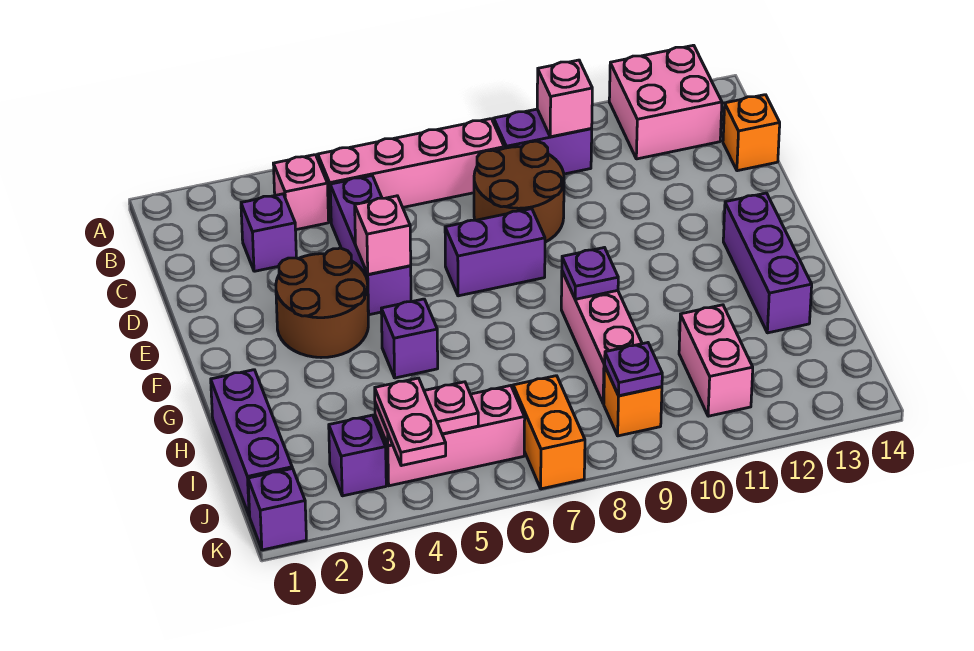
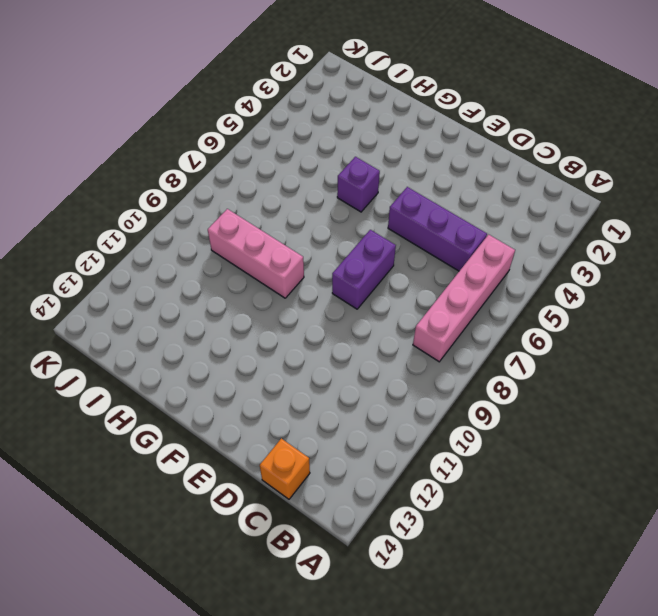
none -> pink brick A12:B13 level 1
none -> pink brick B4 level 1
none -> purple brick B9:B10 level 1

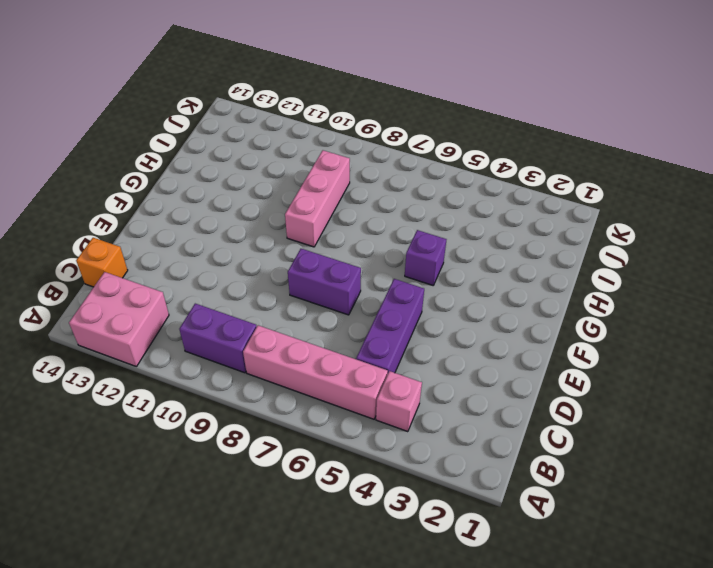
none -> purple brick C3 level 1
none -> brown round brick C8:D9 level 1
none -> brown round brick E3:F4 level 1

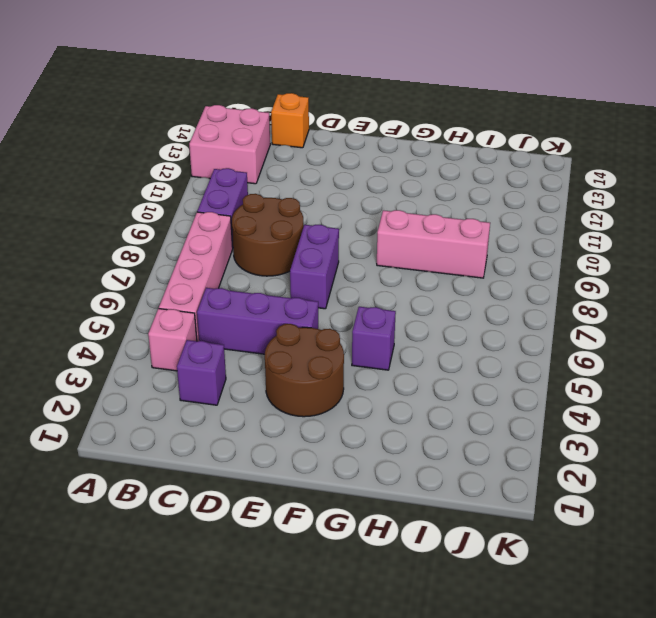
none -> purple brick F13:H13 level 1
none -> purple brick H1:J1 level 1
none -> pink brick I11:J11 level 1

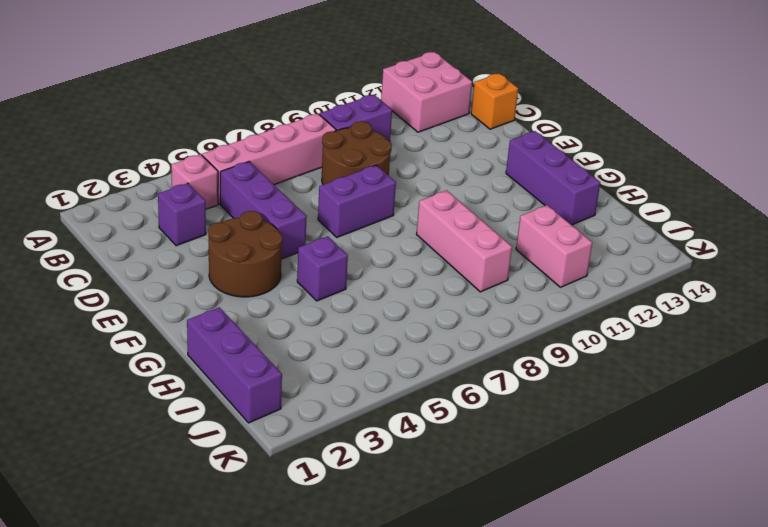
none -> purple brick J3 level 1
none -> pink brick J4:J6 level 1
none -> orange brick J7:K7 level 1

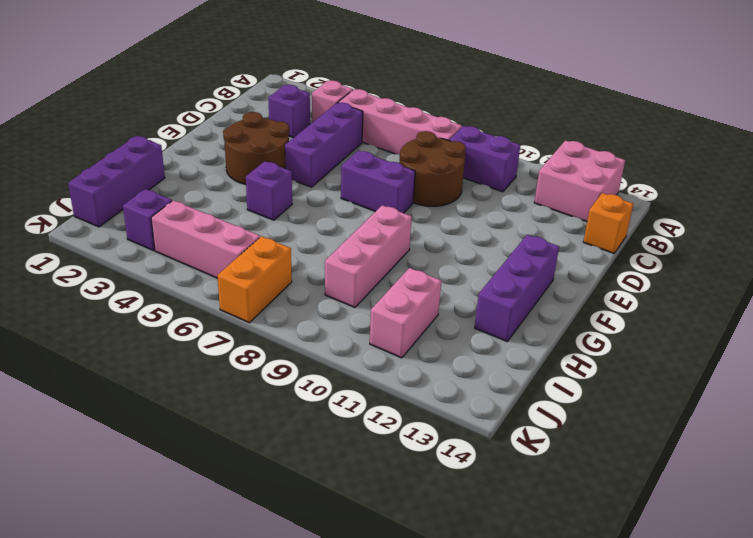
none -> orange brick J9 level 1
none -> purple brick K1 level 1
none -> pink brick B10 level 2

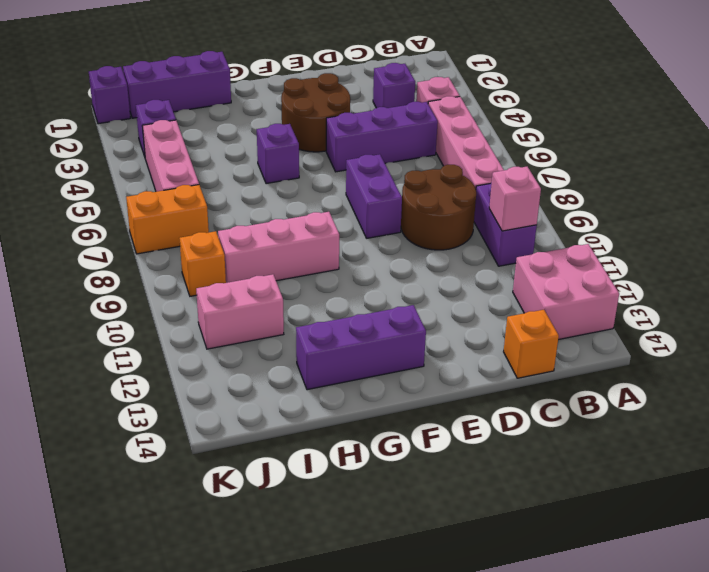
none -> pink brick E5 level 2
none -> purple plate G9 level 2
none -> pink plate J4:J5 level 2

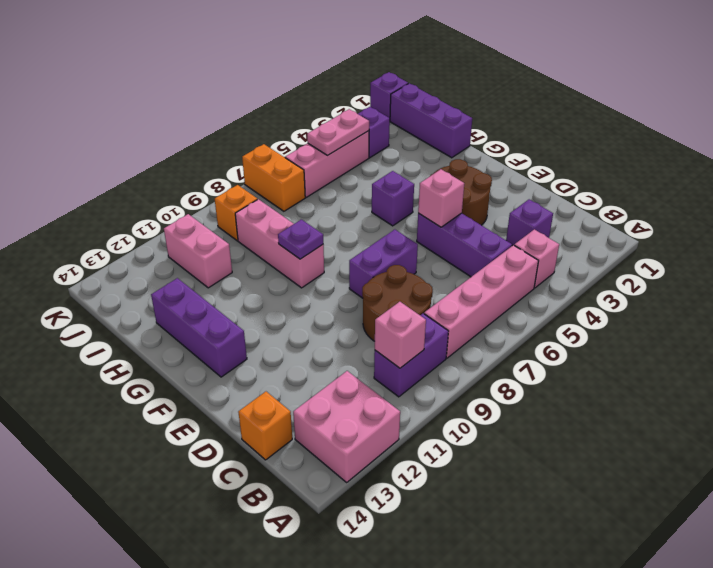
none -> purple plate J9 level 2
none -> pink plate J4:K4 level 3

